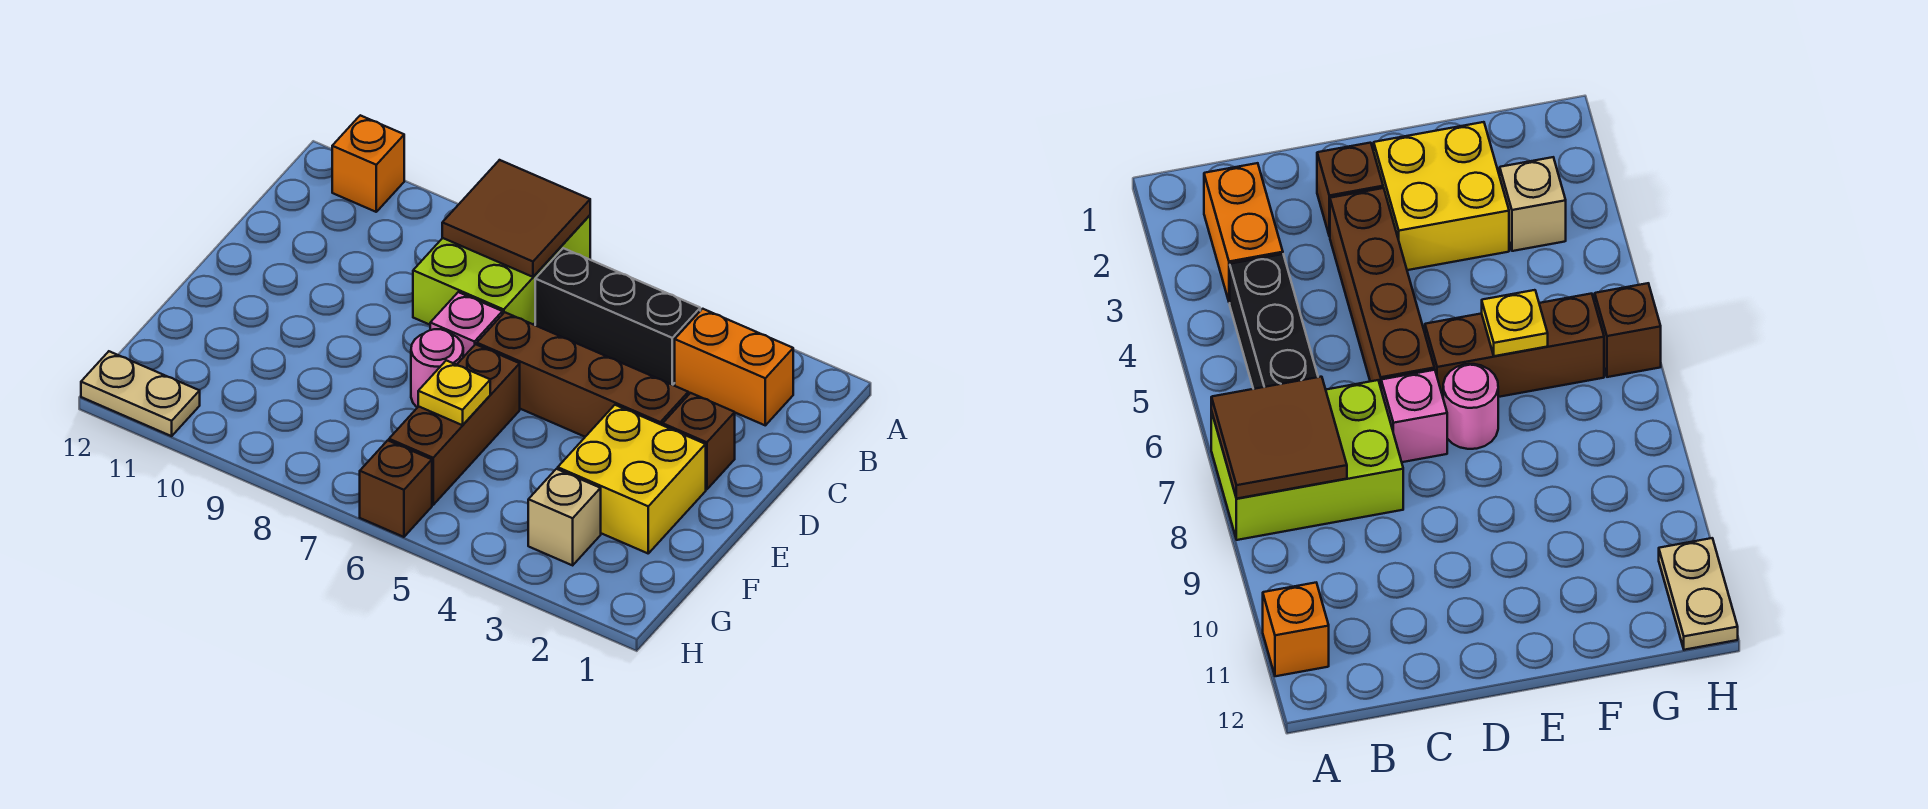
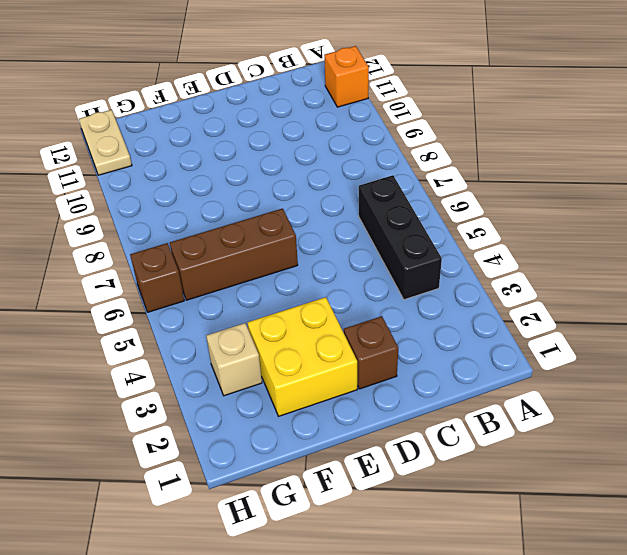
none -> lime brick A7:C8 level 1
none -> orange brick B2:B3 level 1
none -> brown brick D3:D6 level 1

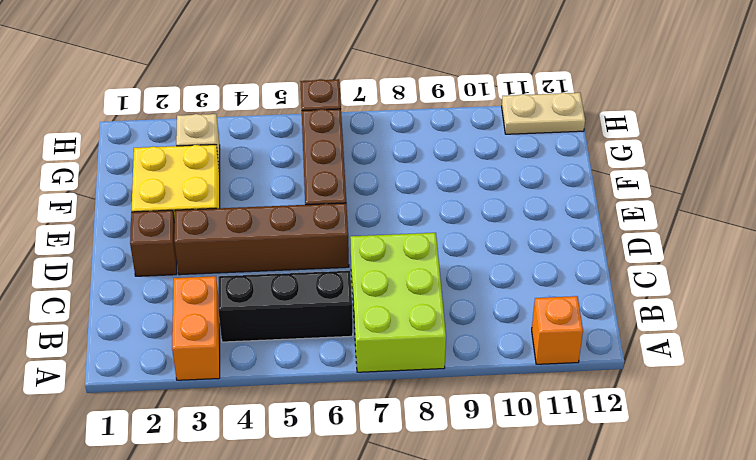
orange brick A3:B3 level 1 -> orange brick B2:B3 level 1
none -> pink brick D7 level 1
none -> pink round brick E7 level 1
none -> brown tile A7:B8 level 2

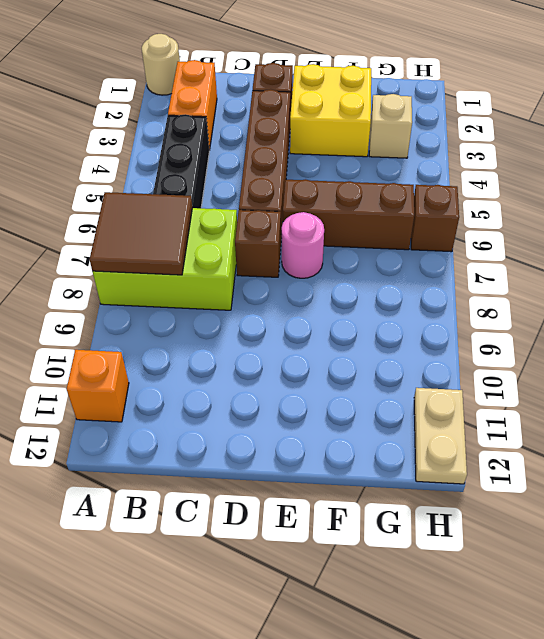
tan round brick A1 level 1 -> none
brown brick D7 level 1 -> pink brick D7 level 1
none -> yellow plate F6 level 2

